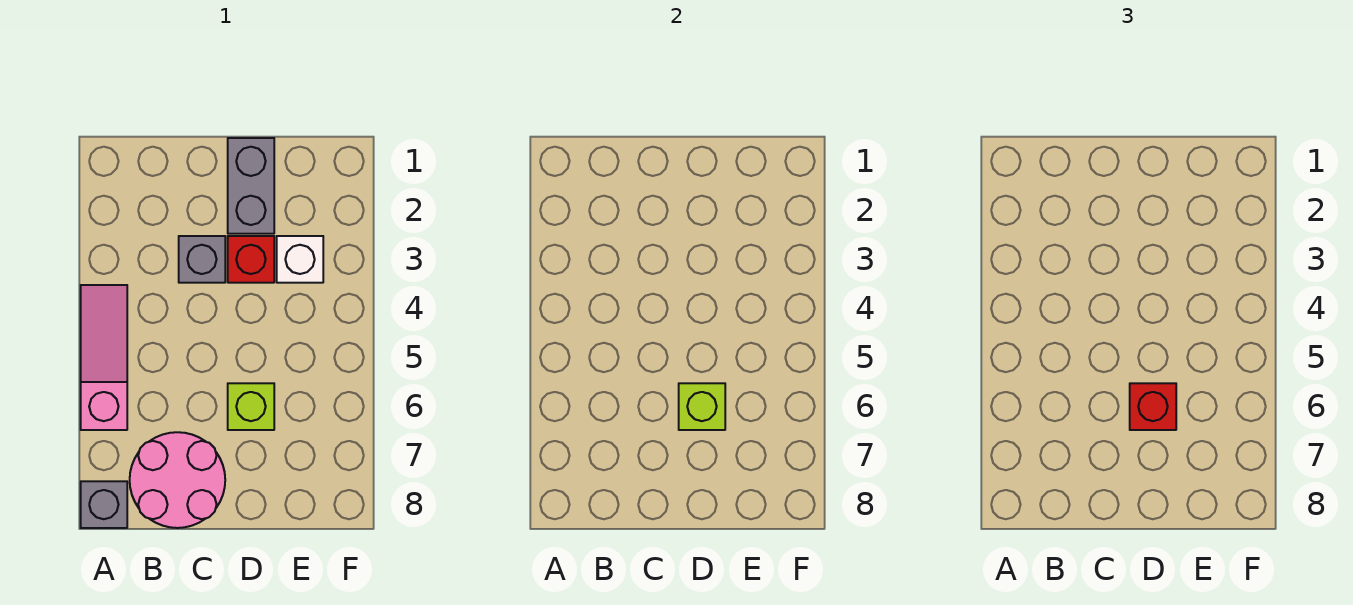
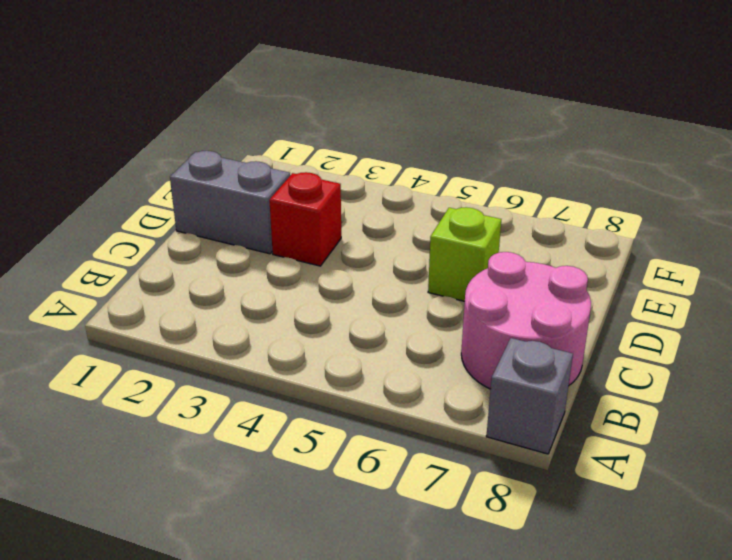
none -> pink slope A4:A6 level 1 top 6
none -> grey brick C3 level 1

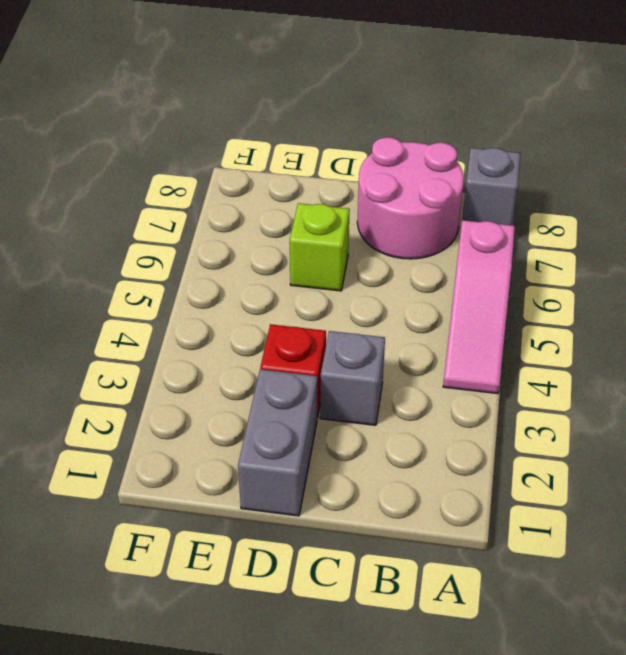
none -> white brick E3 level 1
none -> lime brick D6 level 2

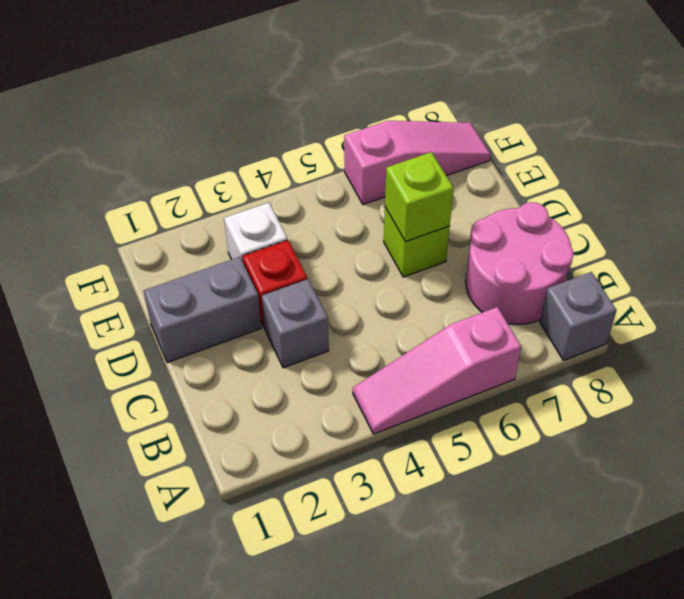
pink slope F6:F8 level 1 top 6 -> none
none -> red brick D6 level 3

